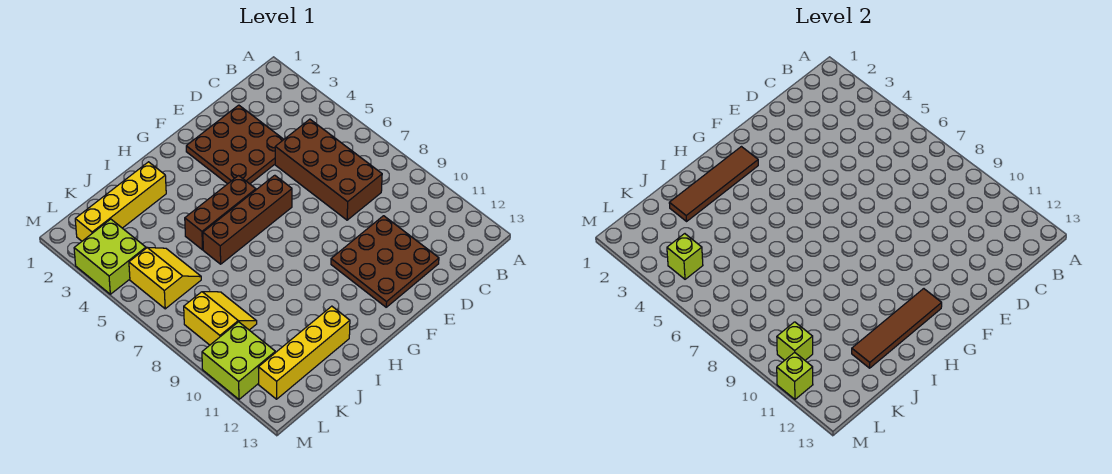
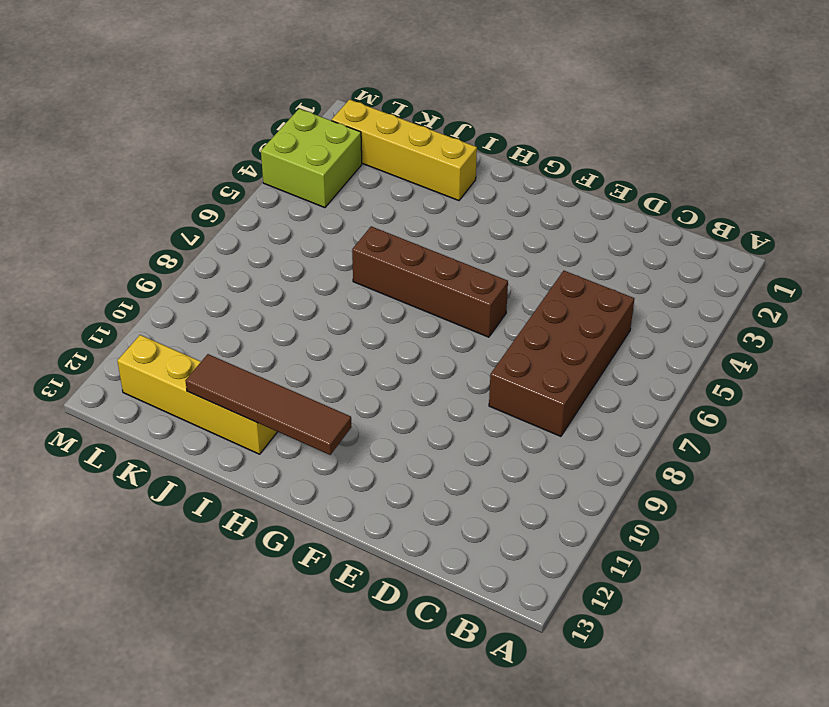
none -> brown plate D2:F4 level 1
none -> brown plate D10:F12 level 1
none -> brown brick G5:I5 level 1

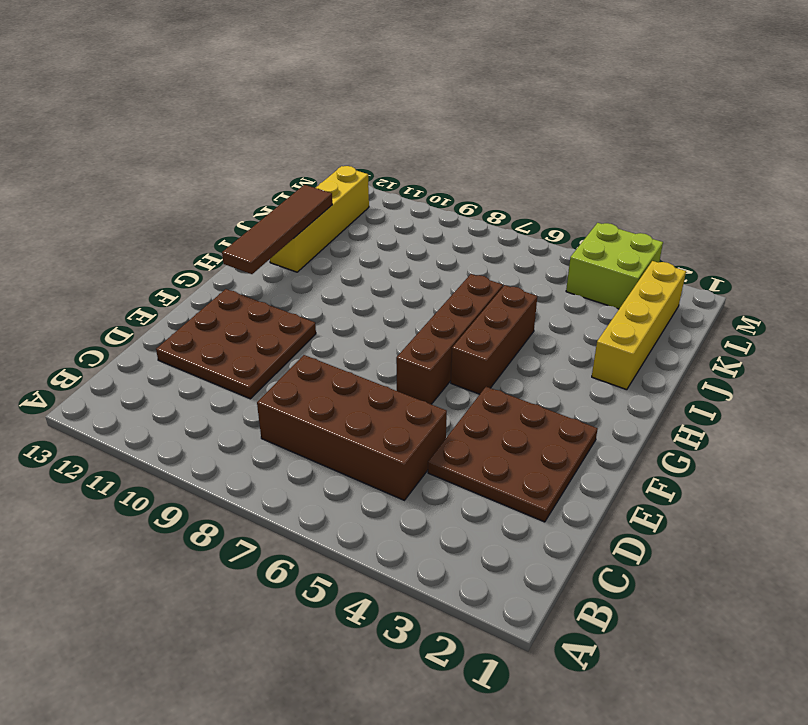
none -> yellow slope K5:L6 level 1 top L
none -> yellow slope K8:L9 level 1 top L
none -> lime brick L10:M11 level 1

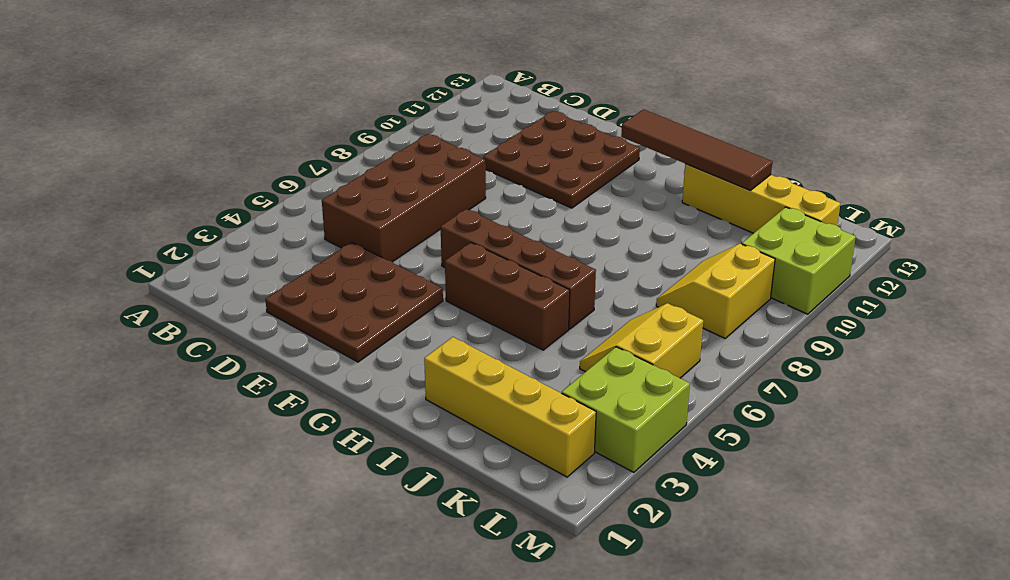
none -> brown tile G2:J2 level 2
none -> lime brick L4 level 2
none -> lime brick L10 level 2

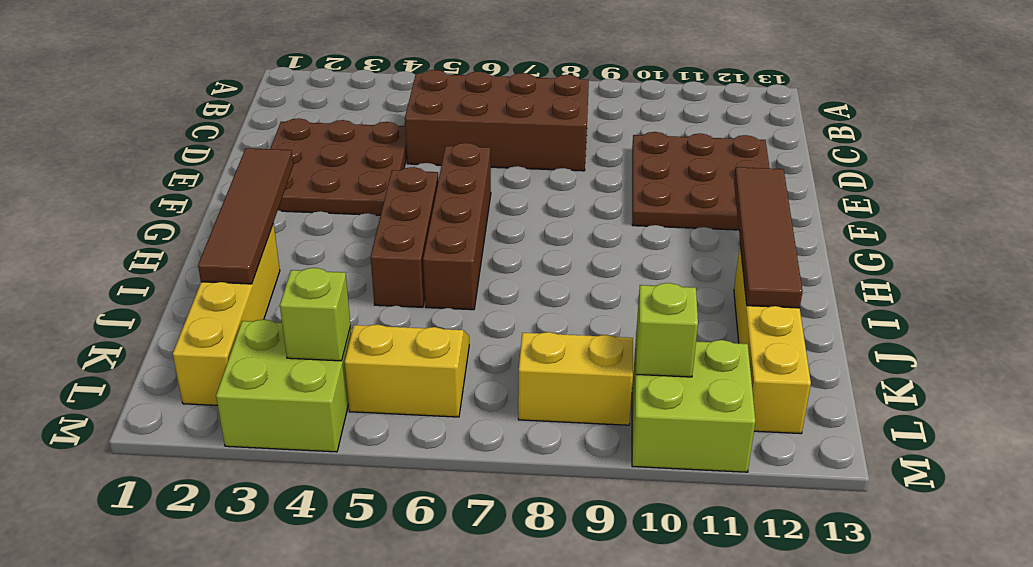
none -> lime brick M11 level 2

